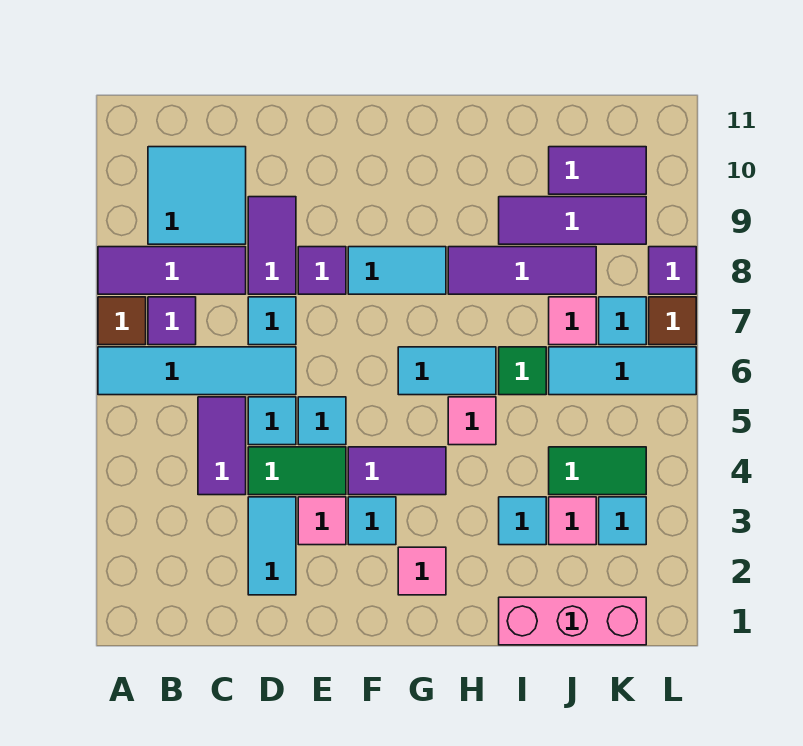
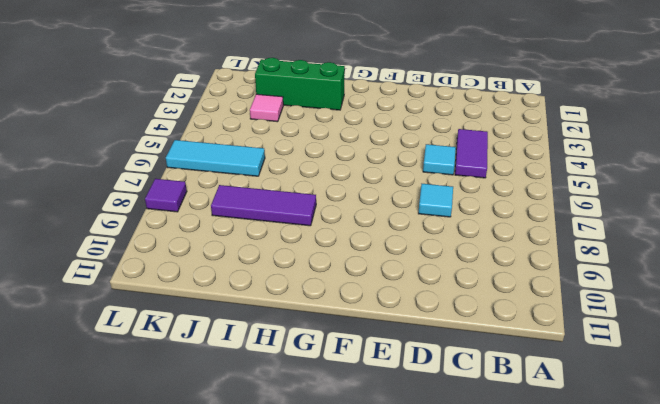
green brick H2:J2 level 1 -> none
none -> cyan tile A6:D6 level 1
none -> brown tile A7 level 1
none -> purple tile A8:C8 level 1
none -> purple tile B7 level 1

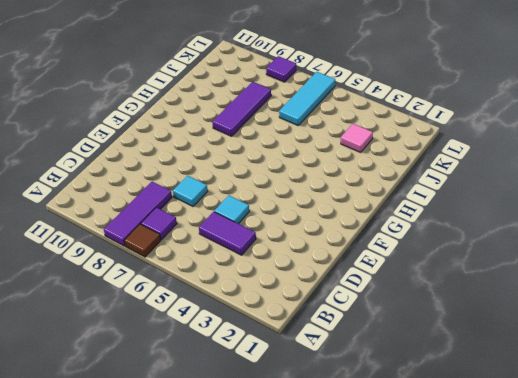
none -> cyan tile A6:D6 level 1
none -> cyan tile B9:C10 level 1
none -> cyan tile D2:D3 level 1
none -> green tile D4:E4 level 1

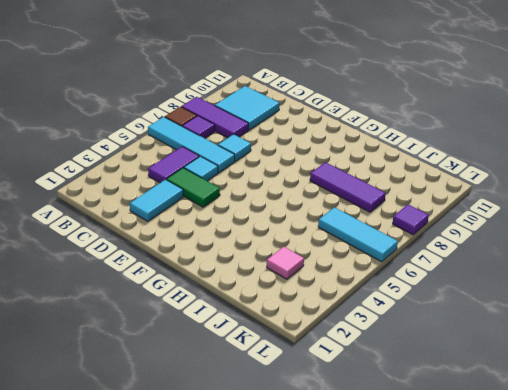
none -> purple tile D8:D9 level 1
none -> pink tile E3 level 1
none -> cyan tile E5 level 1
none -> purple tile E8 level 1

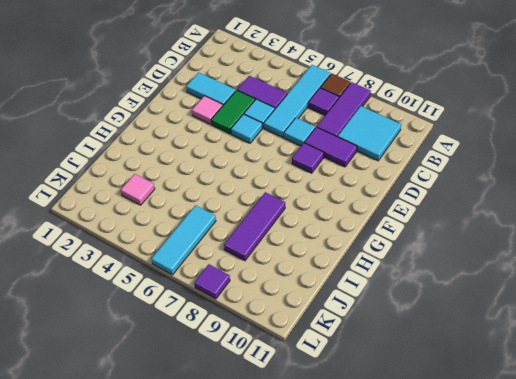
none -> cyan tile F3 level 1
none -> purple tile F4:G4 level 1
none -> cyan tile F8:G8 level 1
none -> pink tile G2 level 1

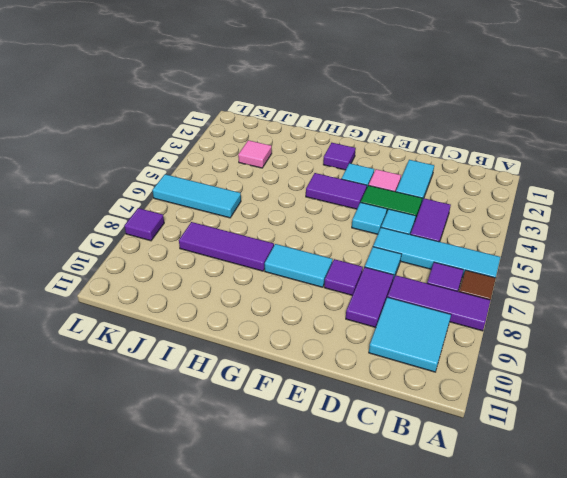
purple tile G2 level 1 -> pink tile G2 level 1
none -> cyan tile G6:H6 level 1
none -> pink tile H5 level 1
none -> pink brick I1:K1 level 1
none -> cyan tile I3 level 1

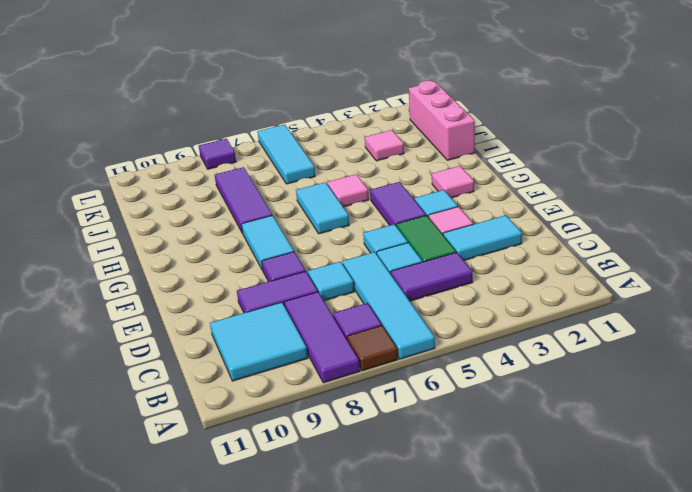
none -> cyan tile I3 level 1
none -> green tile I6 level 1
none -> purple tile I9:K9 level 1
none -> green tile J4:K4 level 1

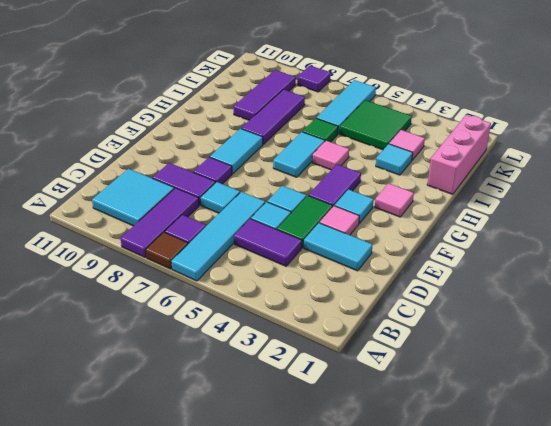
green tile J4:K5 level 1 -> green tile J4:K4 level 1
none -> pink tile J7 level 1
none -> purple tile J10:K10 level 1
none -> cyan tile K3 level 1
none -> cyan tile K7 level 1

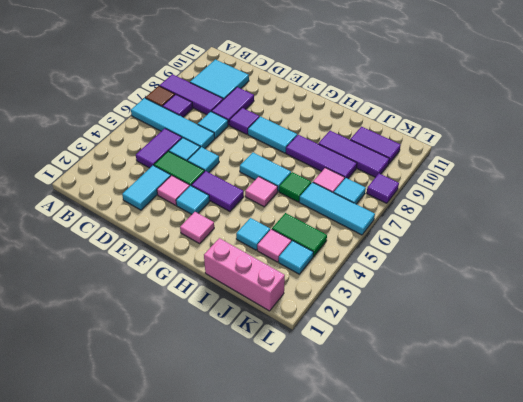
none -> brown tile L7 level 1

